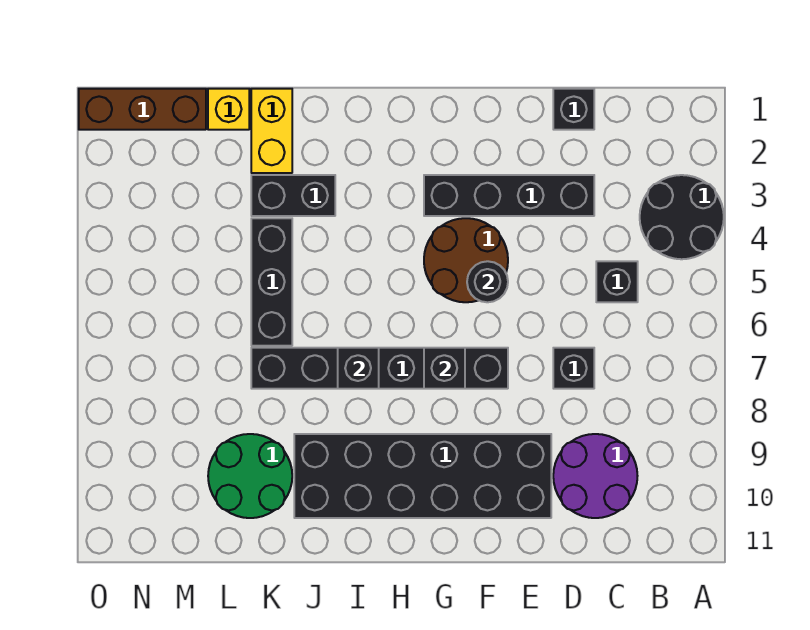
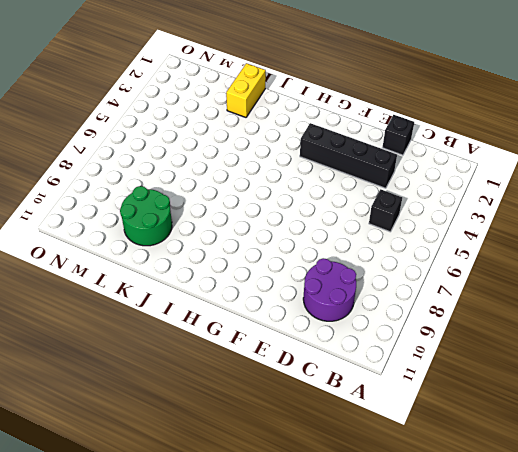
none -> black round brick A3:B4 level 1
none -> black brick D7 level 1
none -> black brick E9:J10 level 1

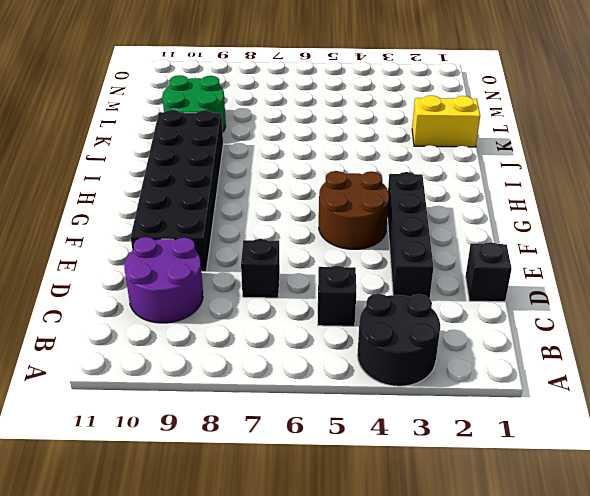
none -> black brick F7:K7 level 1
none -> black brick J3:K3 level 1
none -> black brick K4:K6 level 1

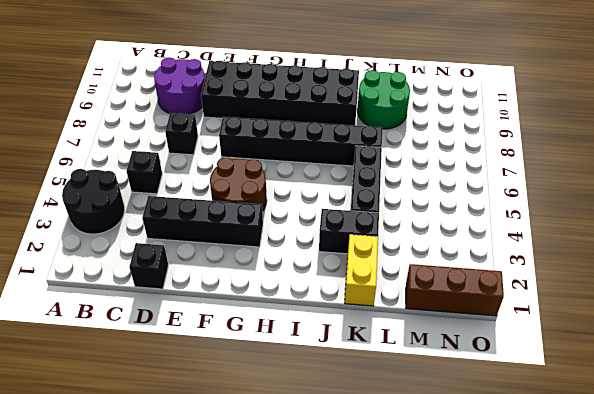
none -> yellow brick L1 level 1
none -> black round brick F5 level 2
none -> black brick G7 level 2

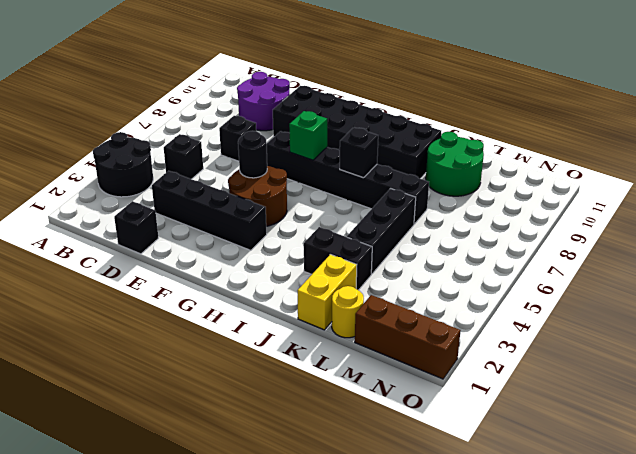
green brick G7 level 2 -> black brick G7 level 2
yellow round brick L1 level 1 -> yellow brick L1 level 1

